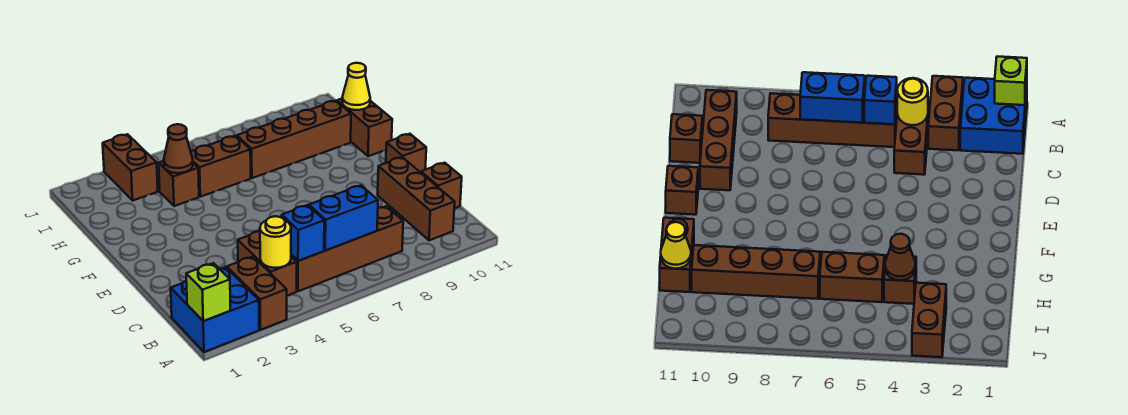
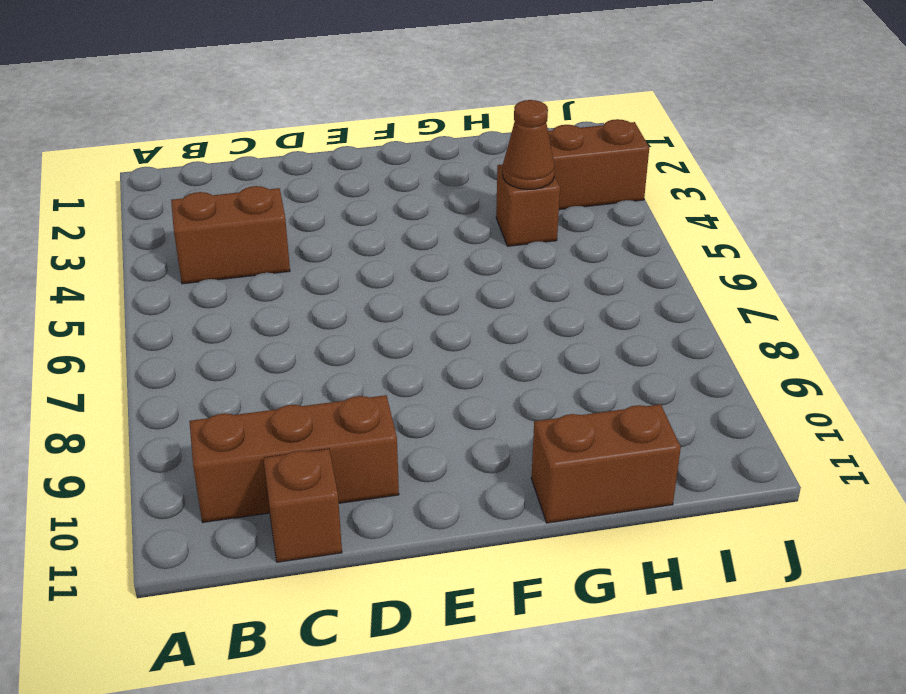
none -> blue brick A1:B2 level 1
none -> brown brick A3:B3 level 1
none -> brown brick B5:B8 level 1

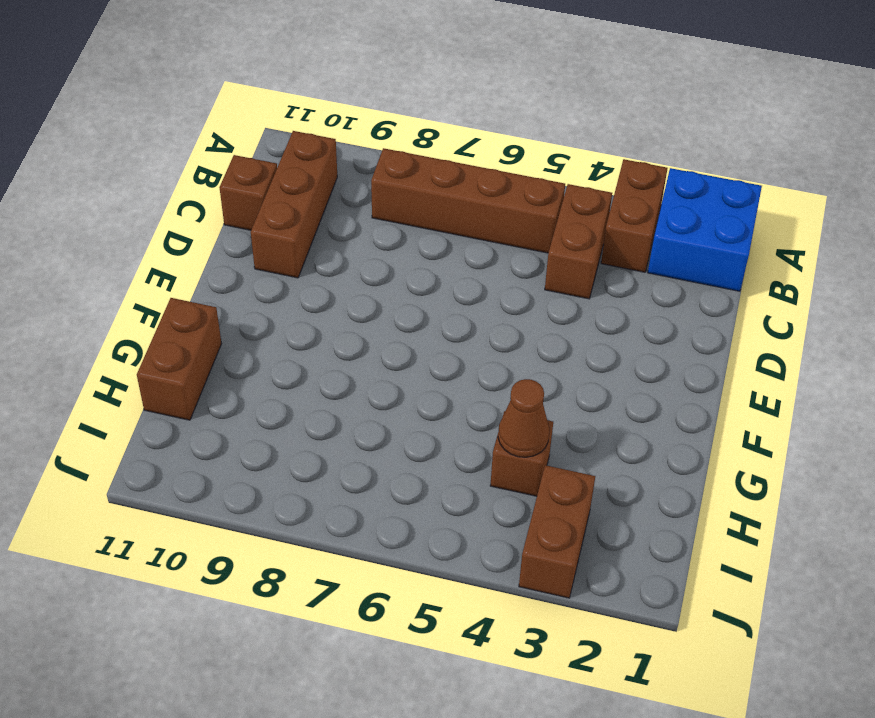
none -> brown brick E11 level 1
none -> brown brick H5:H6 level 1
none -> brown brick H7:H10 level 1

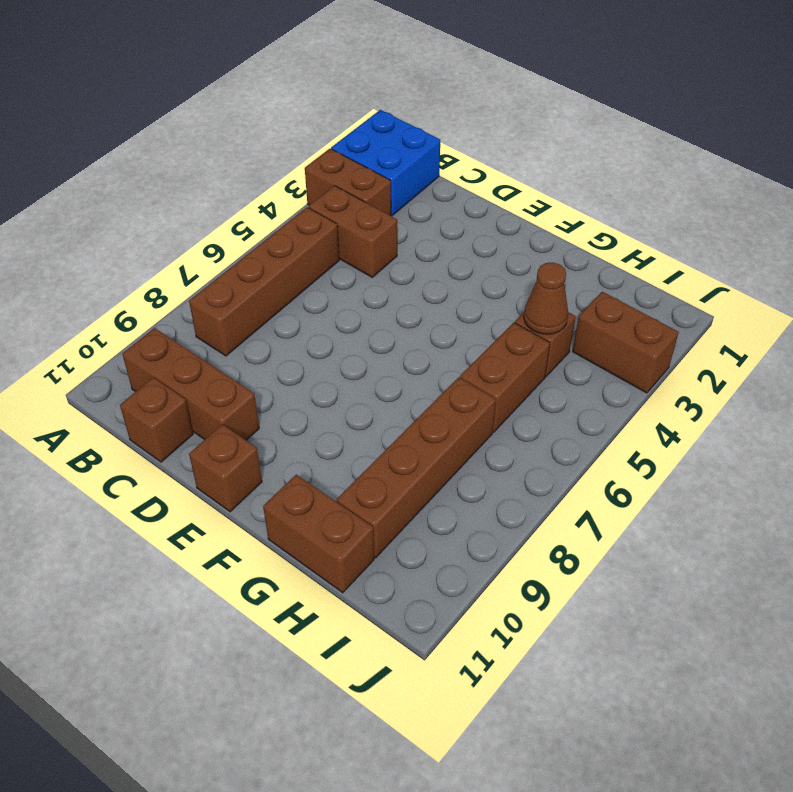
none -> lime brick A1 level 2
none -> yellow round brick B4 level 2
none -> blue brick B5 level 2

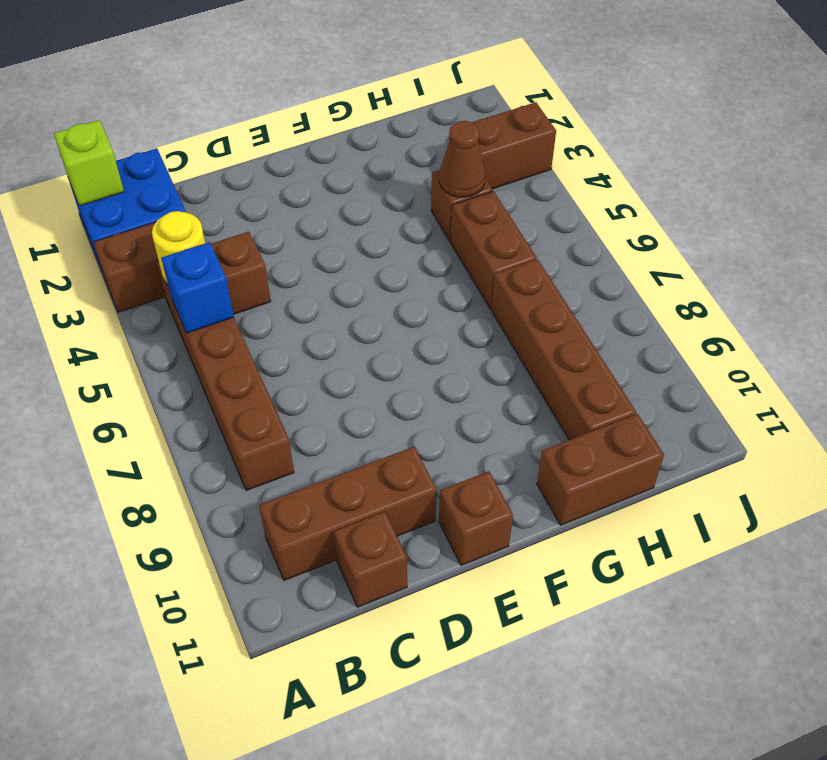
none -> blue brick B6:B7 level 2
none -> yellow cone H11 level 2

